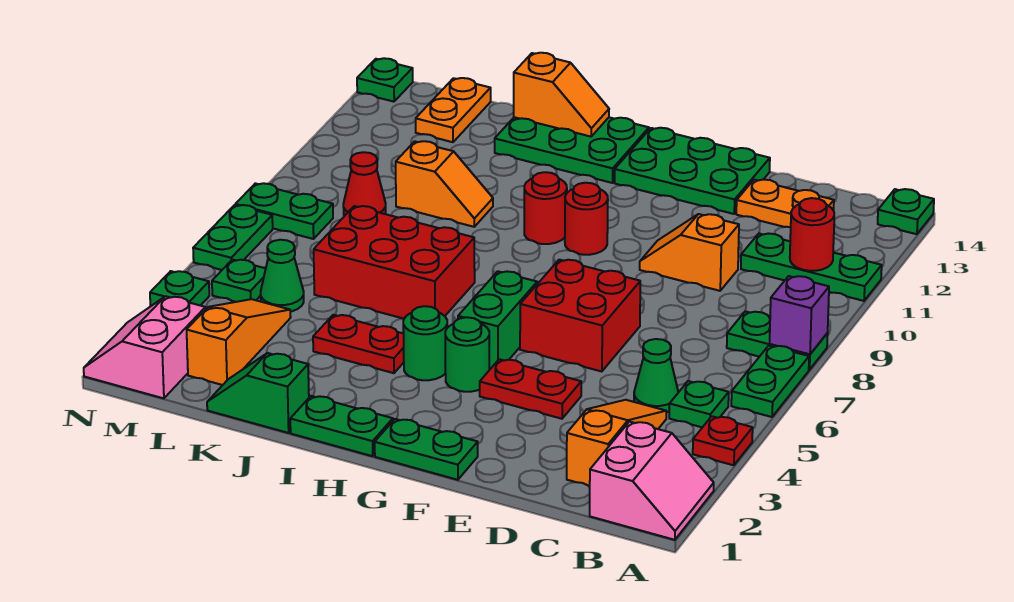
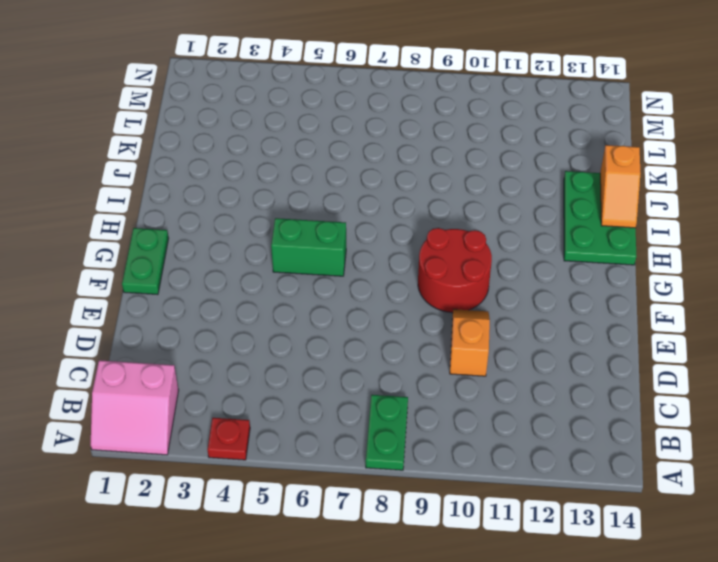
red round brick F9:G10 level 1 -> red round brick G10 level 1
none -> green plate A6:A7 level 1
none -> green plate A11:C11 level 1
none -> green plate A14 level 1
none -> green plate B5 level 1

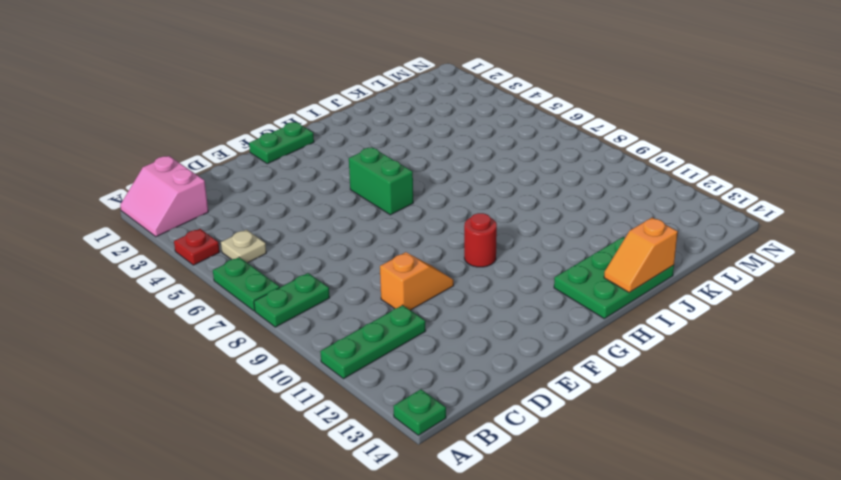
tan plate B5 level 1 -> green plate B5 level 1
none -> orange slope C2:C4 level 1 top 2
none -> green cone C5 level 1
none -> orange plate C13:D13 level 1
none -> red plate E4:F4 level 1

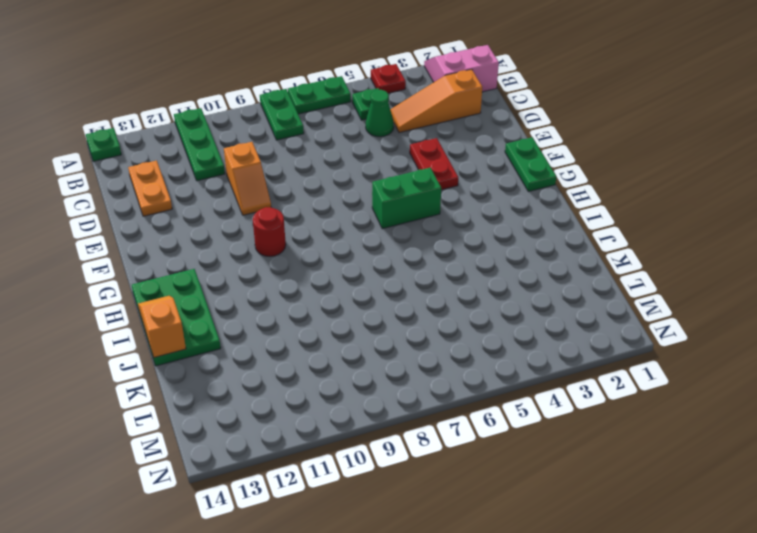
none -> red brick E6:F7 level 1
none -> green plate E13:G14 level 1
none -> green round brick G4 level 1
none -> green plate H1:I1 level 1

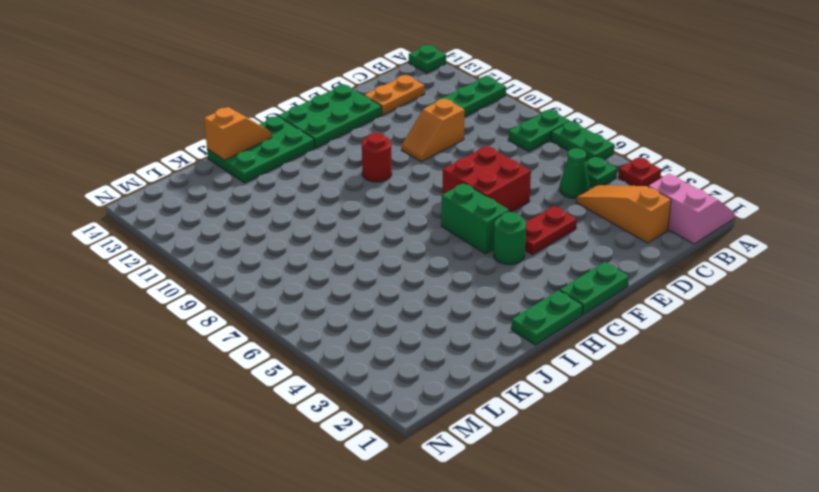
none -> green round brick H4 level 1
none -> red round brick H10 level 1
none -> red plate I4:J4 level 1
none -> red brick I6:K7 level 1

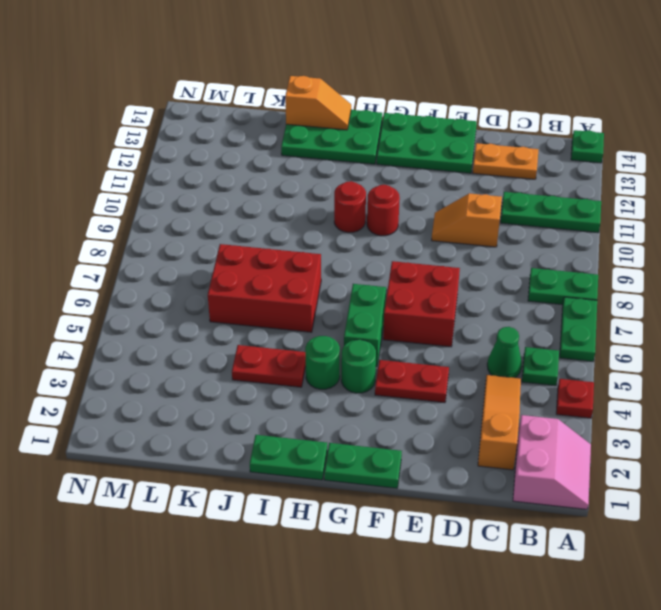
none -> green slope J1:K1 level 1 top J
none -> orange slope J10:K10 level 1 top K
none -> orange slope L2:L4 level 1 top 2
none -> green cone L5 level 1

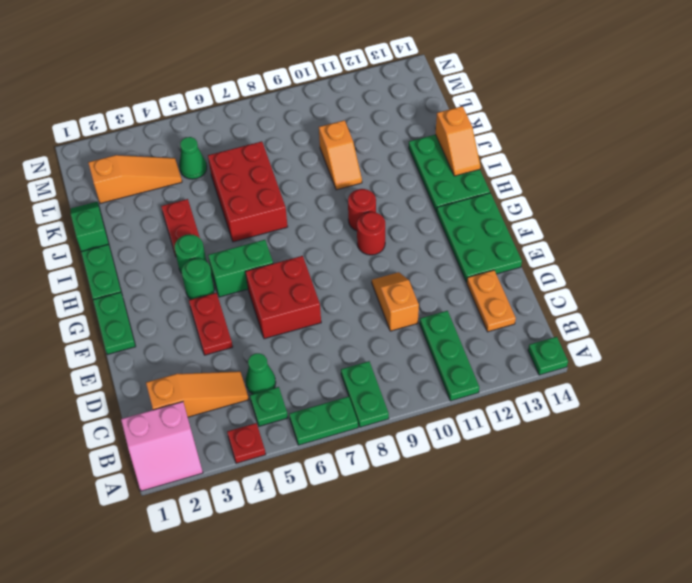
none -> red cone L9 level 1
none -> orange plate L13:L14 level 1
none -> pink slope M1:N2 level 1 top M
none -> green plate M5 level 1

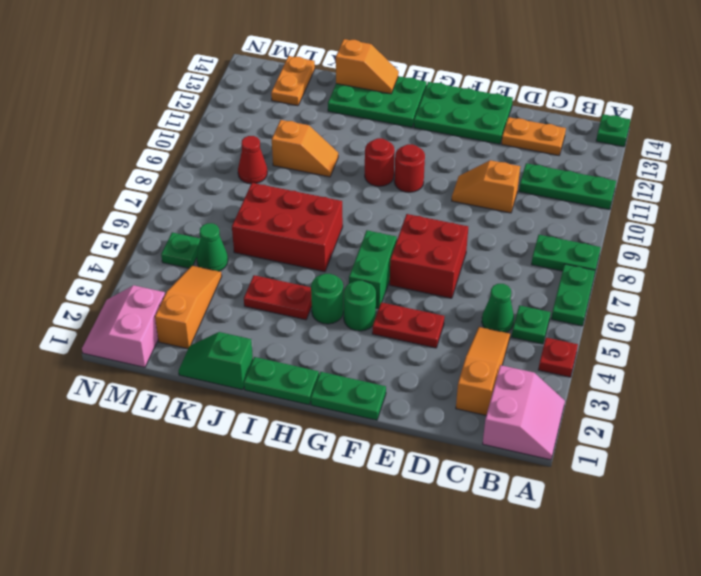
none -> green plate M8:N8 level 1
none -> green plate N4 level 1
none -> green plate N6:N7 level 1
none -> green plate N14 level 1

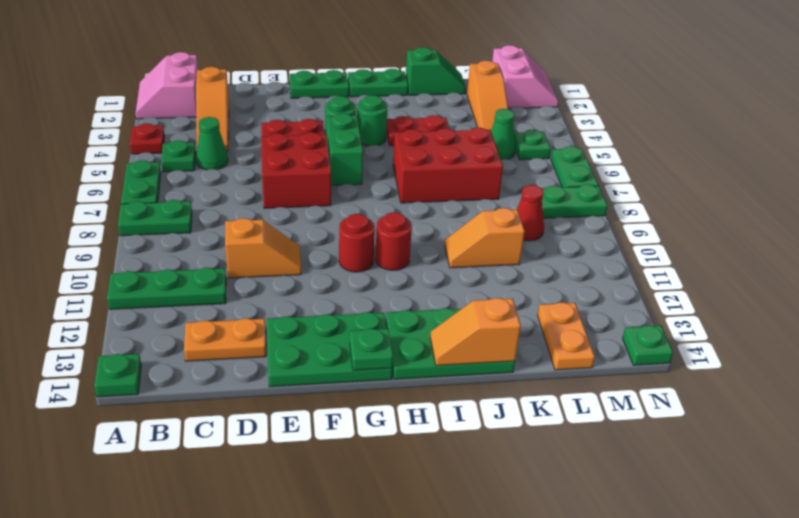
green plate G14 level 2 -> green plate N4 level 1
none -> purple brick A8 level 2
none -> red round brick B11 level 2

